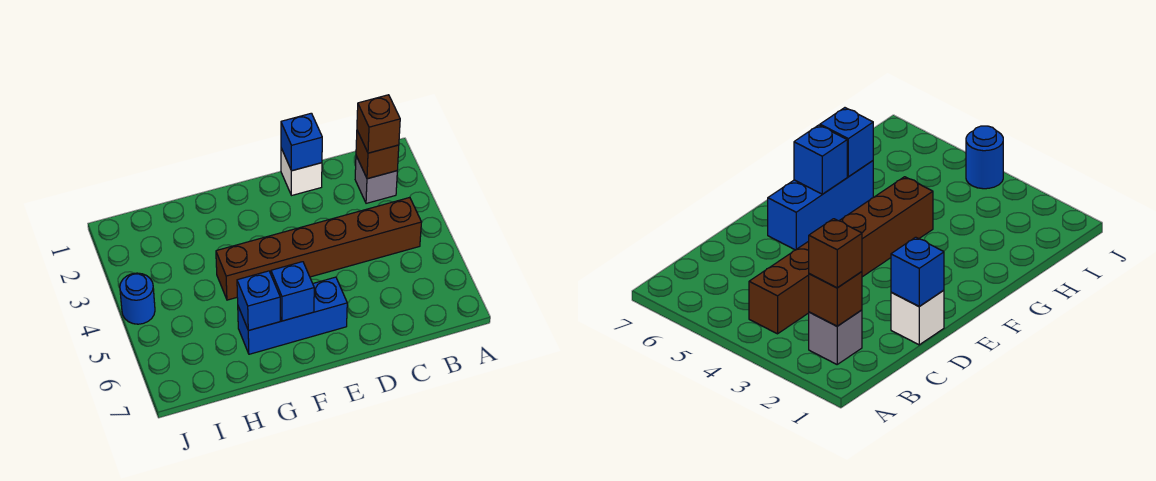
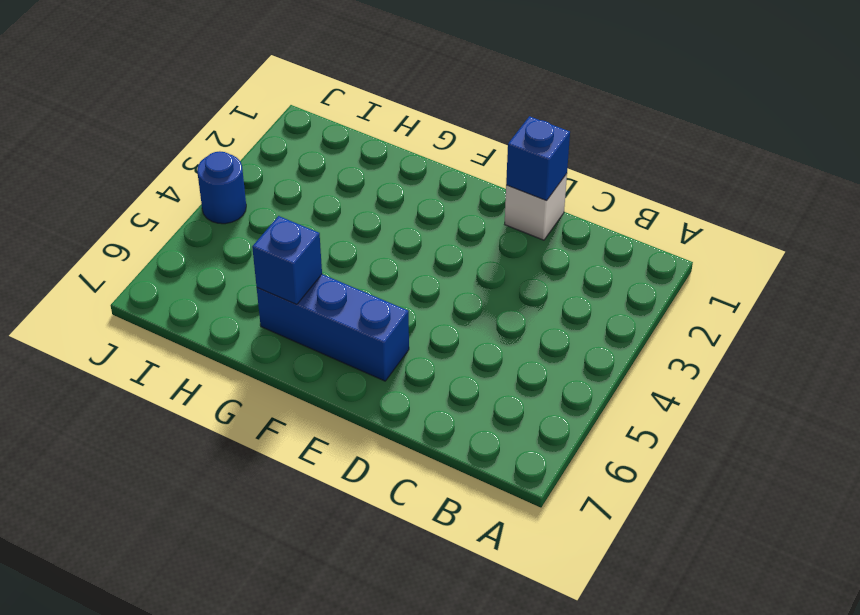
none -> grey brick B2 level 1
none -> brown brick B4:G4 level 1

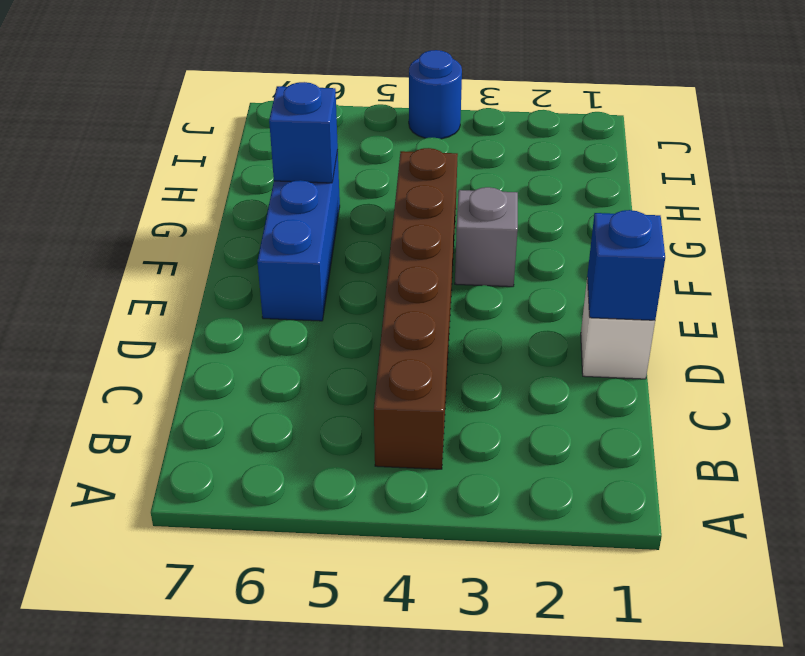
grey brick F3 level 1 -> grey brick B2 level 1
none -> brown brick B2 level 2
none -> blue brick F6 level 2

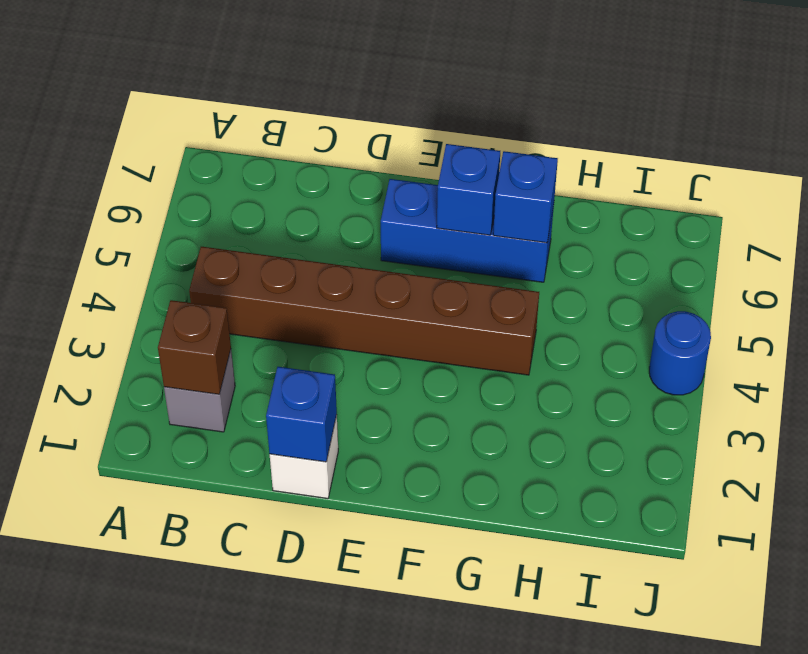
none -> brown brick B2 level 3

